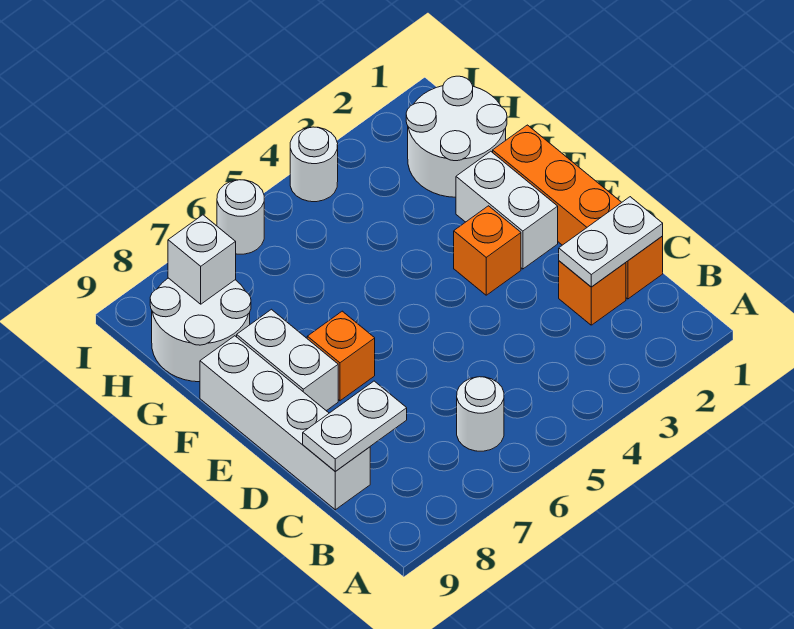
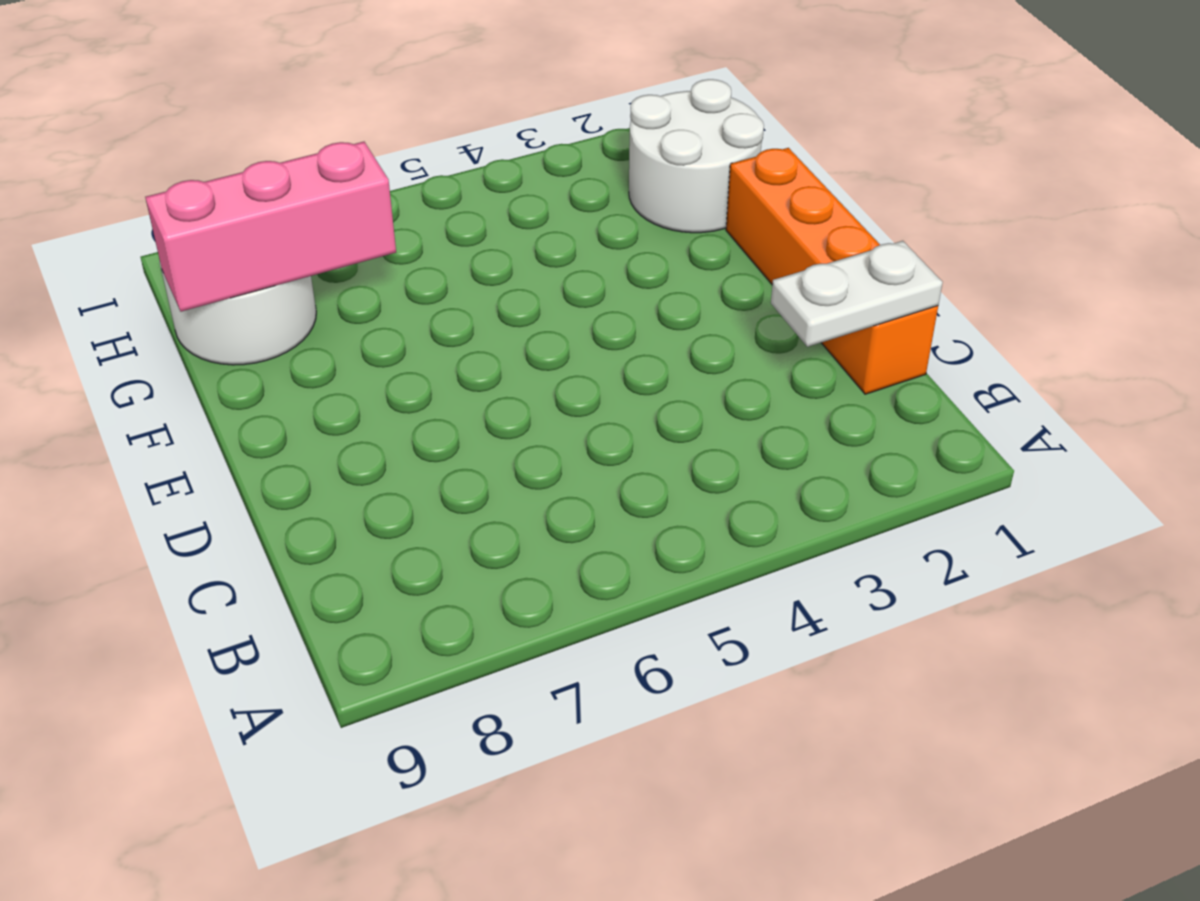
pink brick G7:G9 level 2 -> none
none -> white round brick B6 level 1
none -> orange brick C2 level 1
none -> white brick C9:F9 level 1

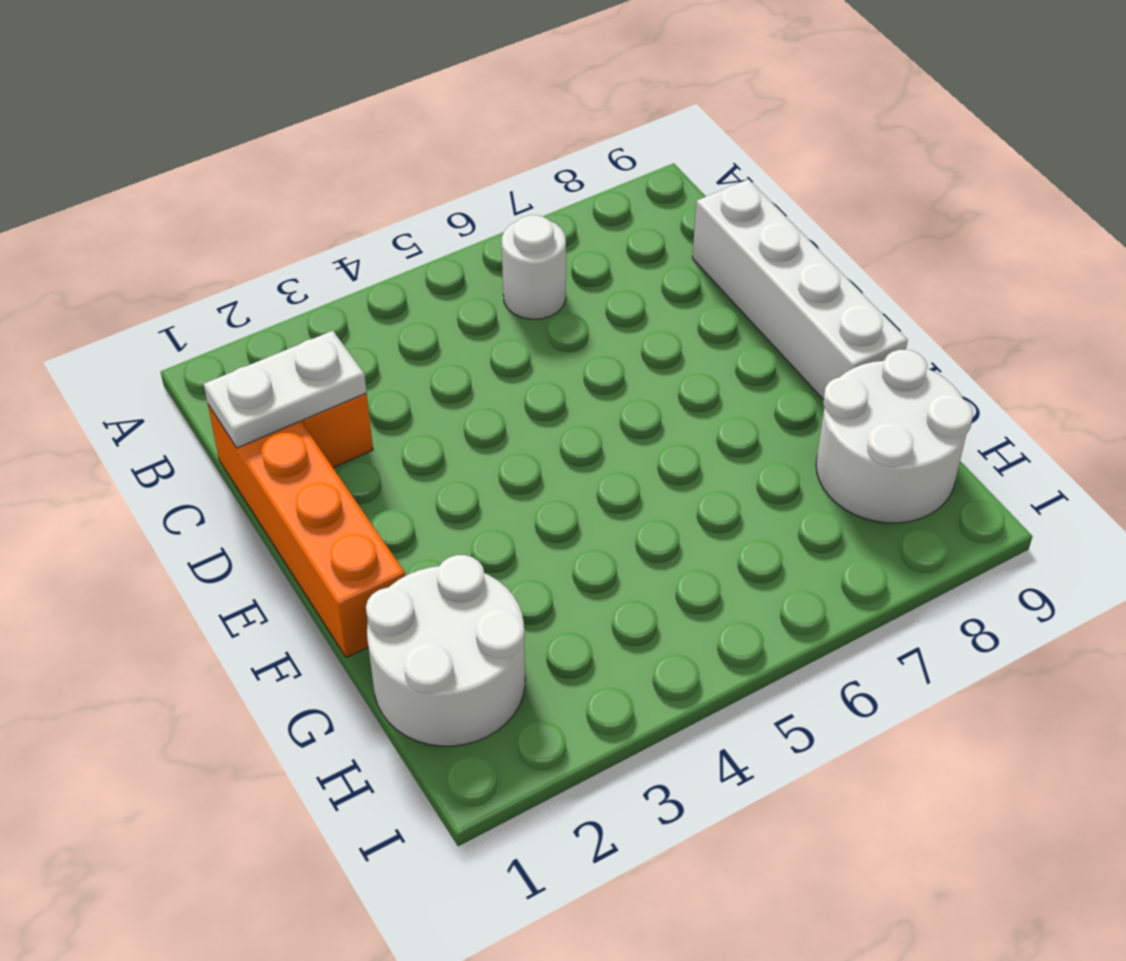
none -> white brick E2:F2 level 1
none -> orange brick E3 level 1
none -> orange brick E7 level 1

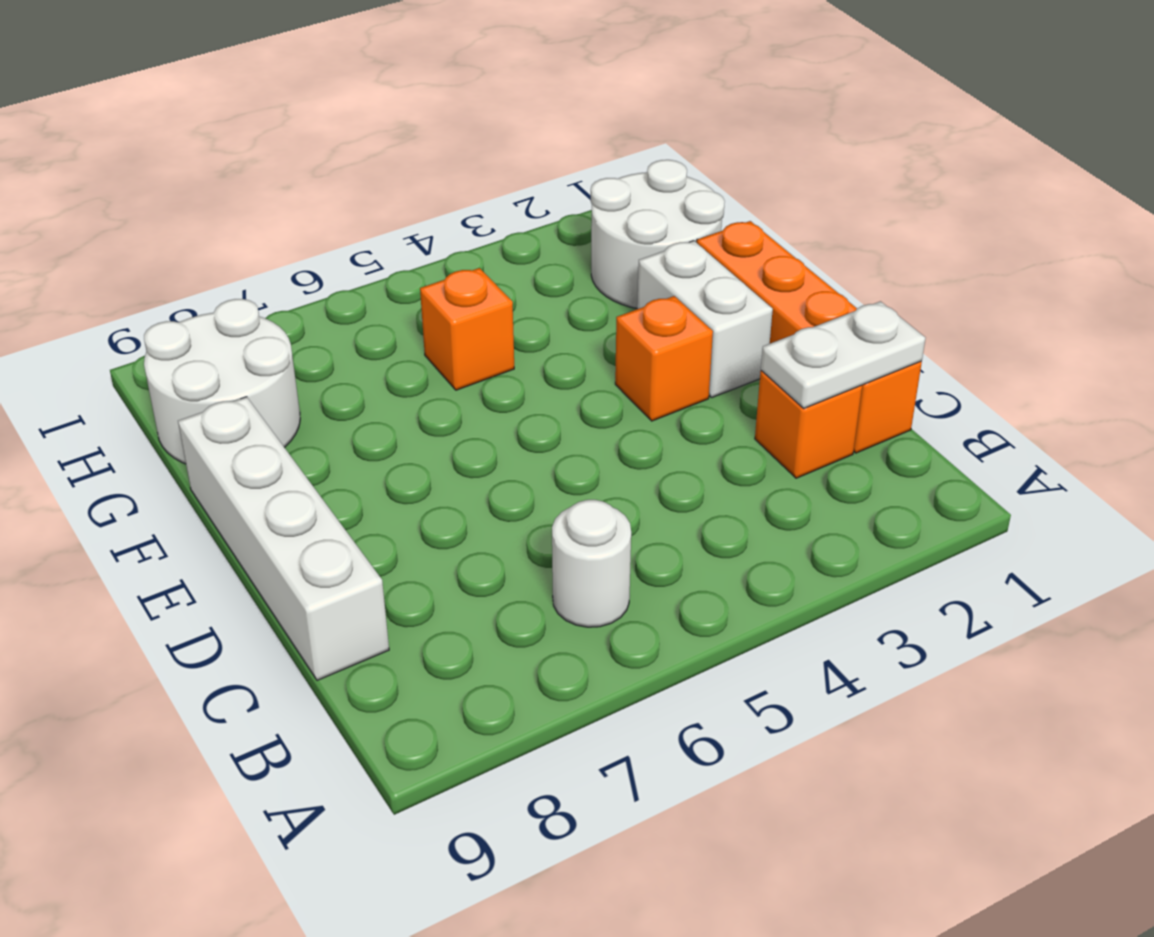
orange brick G5 level 1 -> orange brick E7 level 1
none -> white brick E8:F8 level 1
none -> white round brick I4 level 1
none -> white round brick I6 level 1

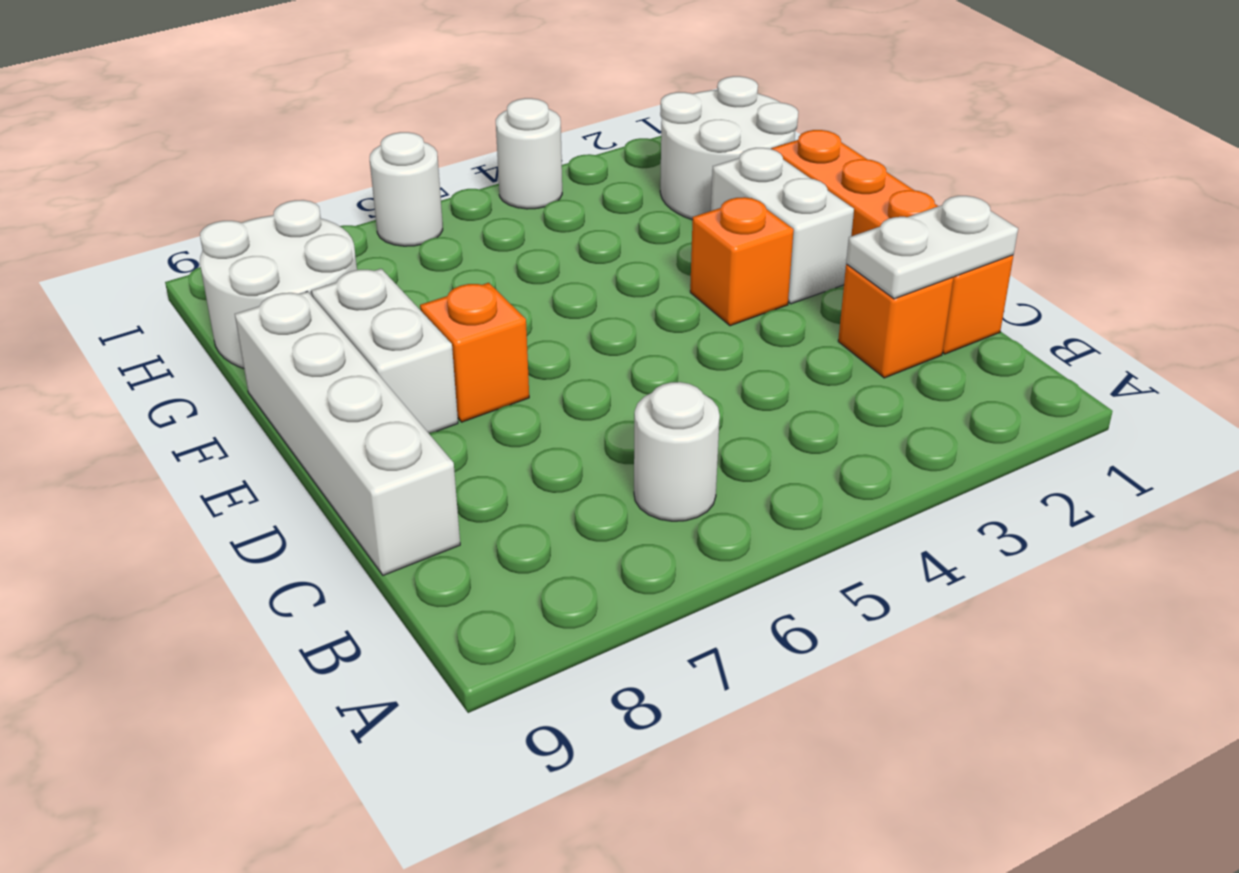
none -> white plate C8:C9 level 2
none -> white brick H8 level 2

